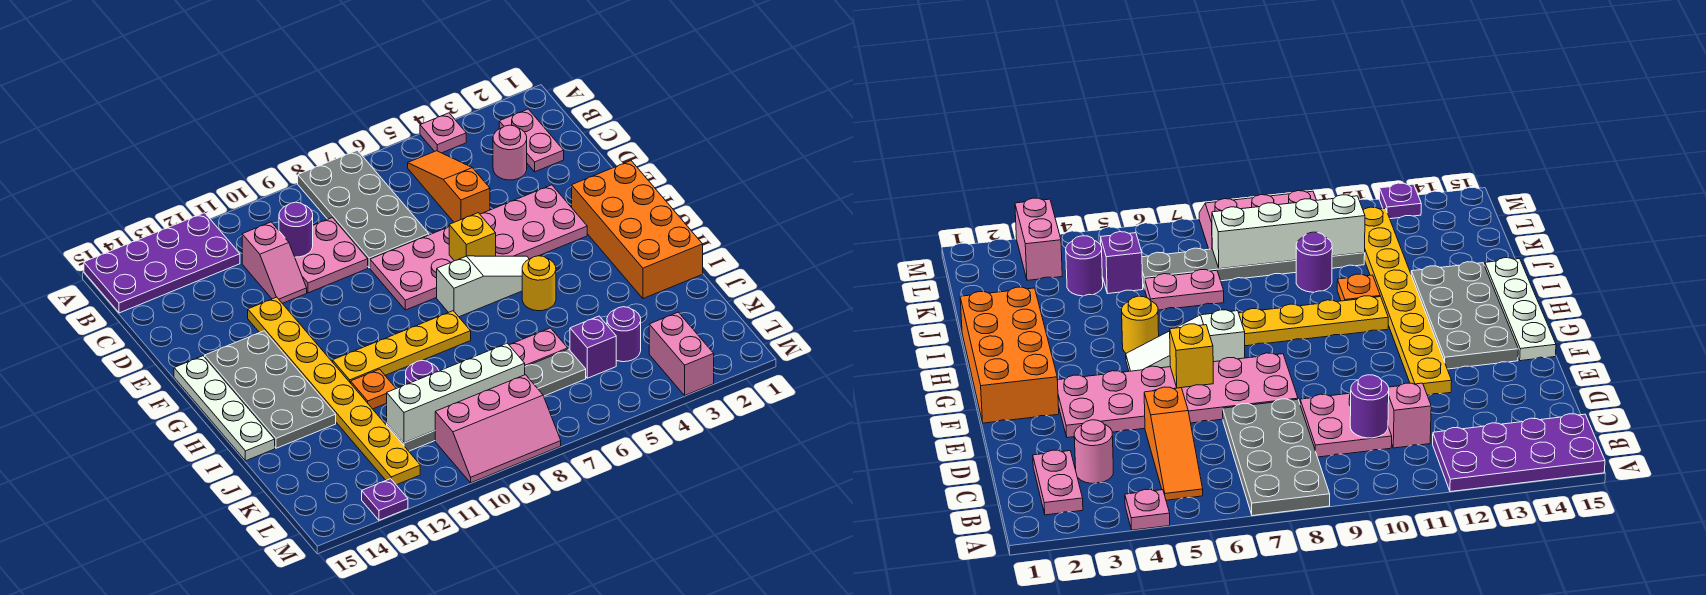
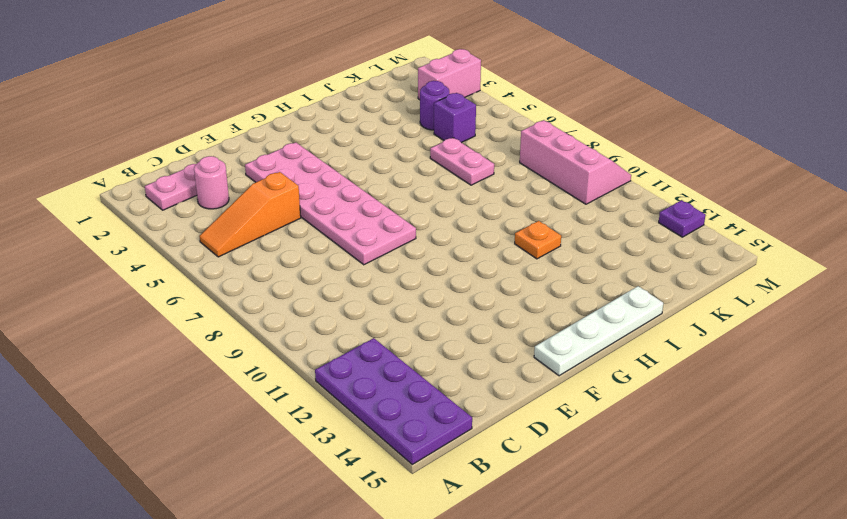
none -> pink plate A4 level 1
none -> grey plate A7:D8 level 1
none -> pink plate C9:D10 level 1

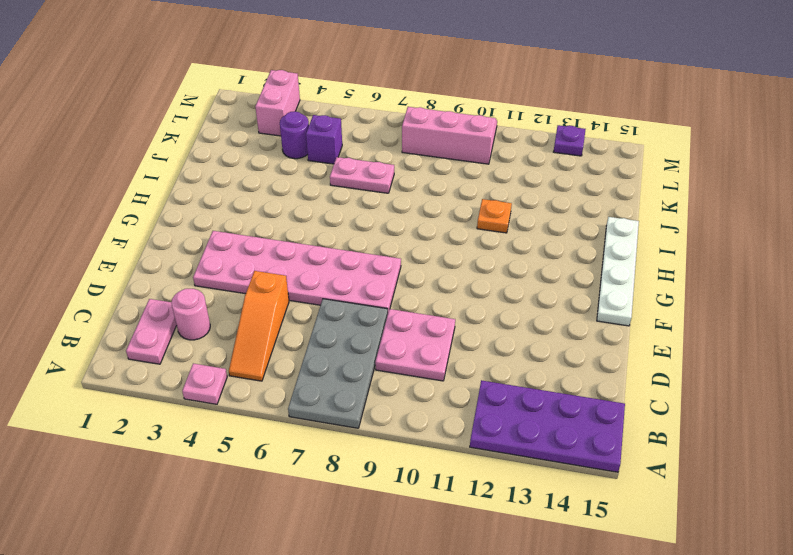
none -> pink slope C11:D11 level 1 top C
none -> yellow plate E12:L12 level 1
none -> orange brick F1:I2 level 1

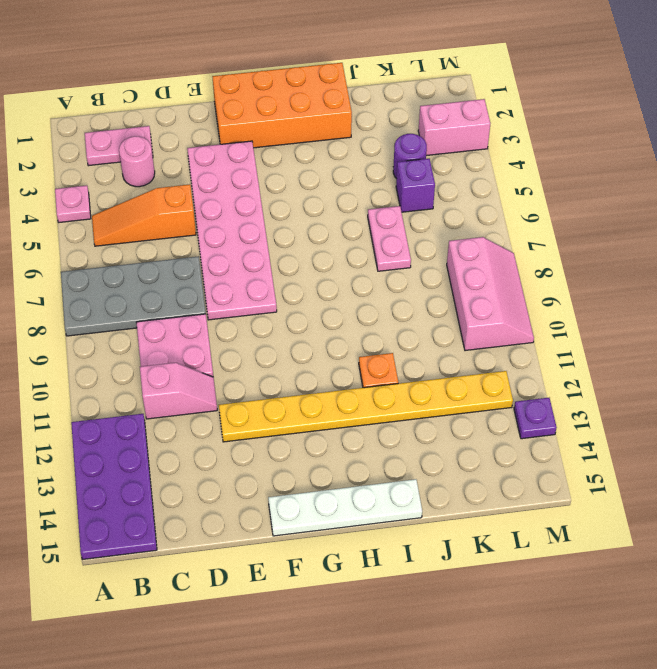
none -> grey plate F13:I14 level 1
none -> white slope G5:G7 level 1 top 7
none -> yellow round brick H5 level 1

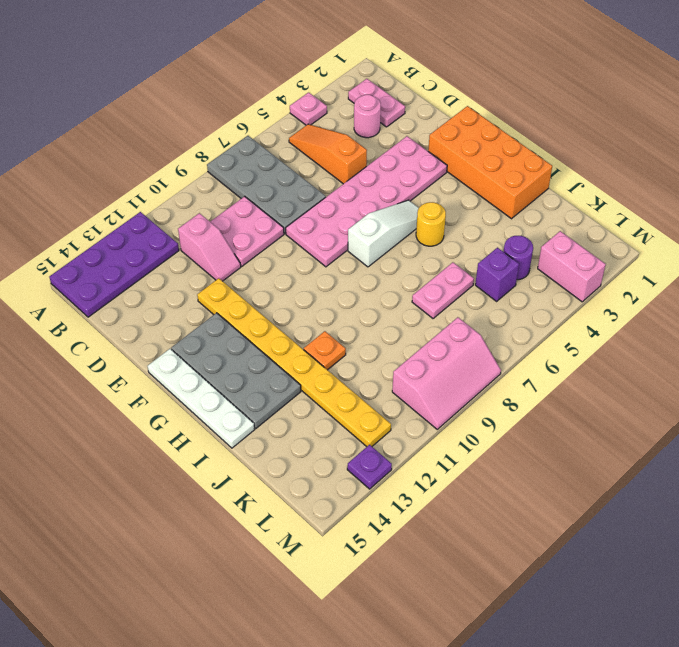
none -> yellow plate H8:H11 level 1
none -> purple round brick J10 level 1
none -> grey plate K6:K11 level 1

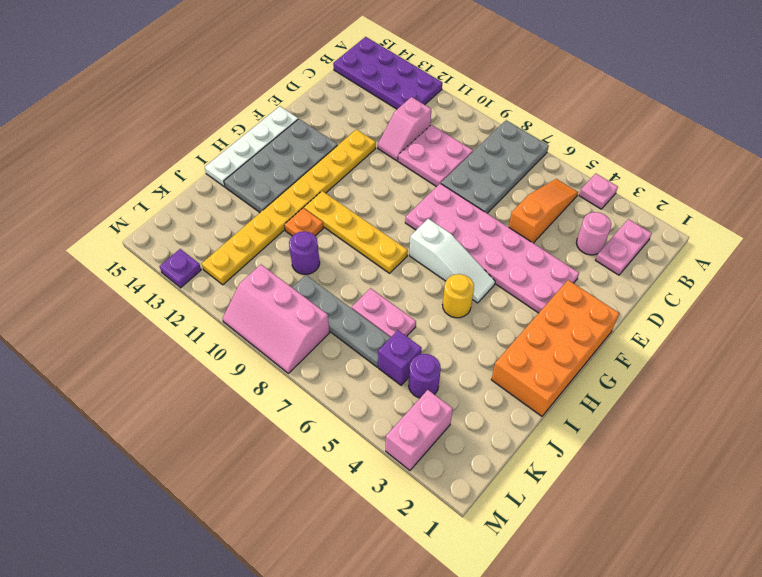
grey plate K6:K9 level 1 -> grey plate K6:K11 level 1
none -> purple round brick C10 level 2
none -> yellow brick F6 level 2
none -> white brick K8:K11 level 2

